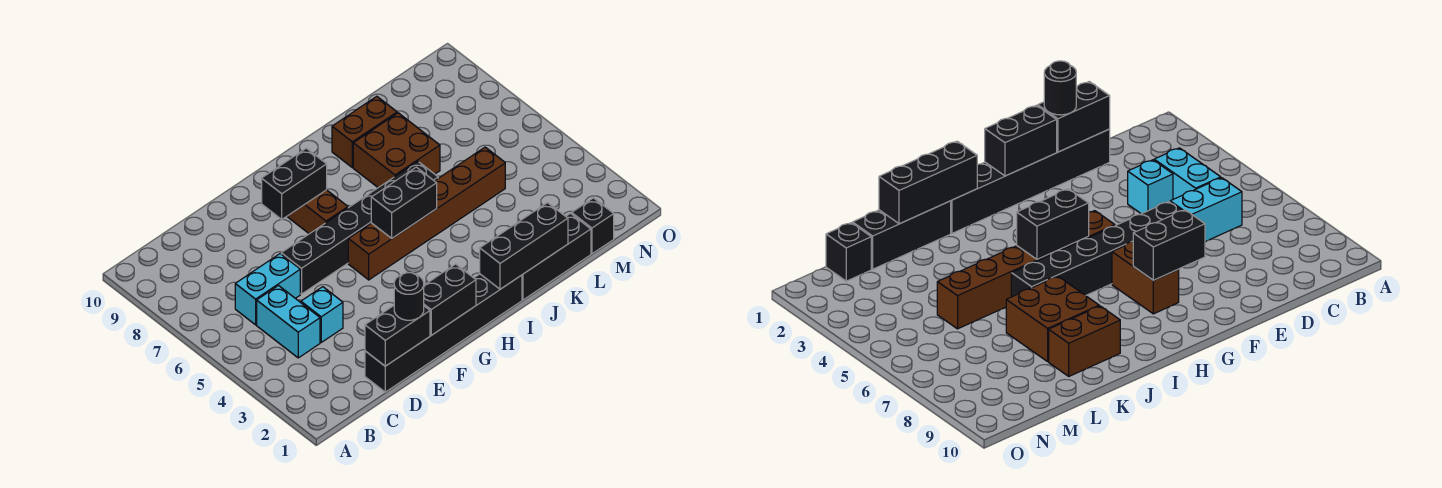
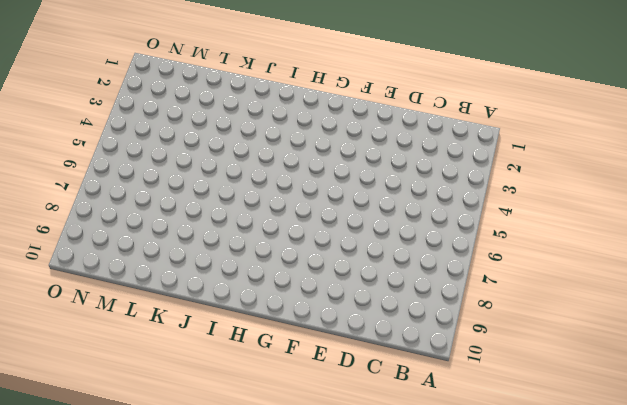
none -> cyan brick C4:C5 level 1
none -> cyan brick C6:D6 level 1
none -> black brick D1:I1 level 1

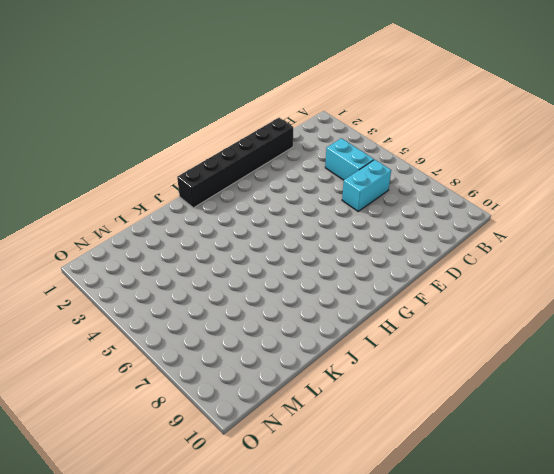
none -> cyan brick D4 level 1
none -> black brick E6:J6 level 1
none -> brown brick G5:L5 level 1

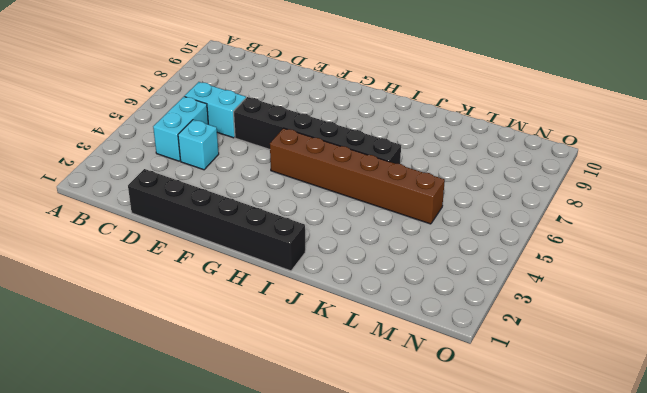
none -> brown brick G7:G8 level 1
none -> black brick J1:L1 level 1
none -> brown brick J7:K8 level 1

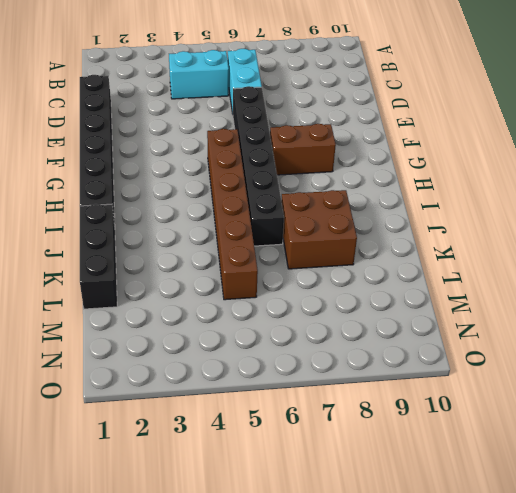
none -> cyan brick D4 level 1
none -> brown brick J9:K9 level 1
none -> black brick M1 level 1

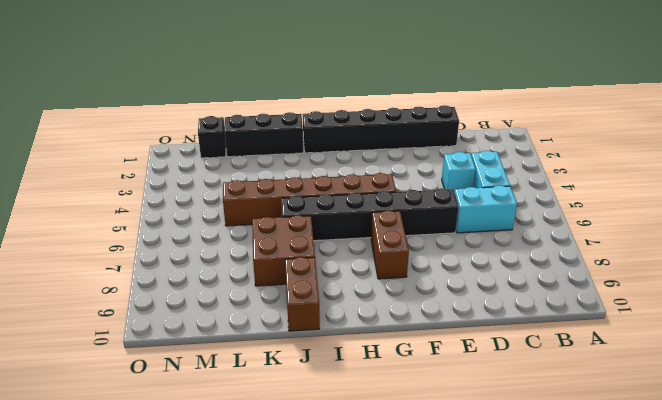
brown brick J9:J10 level 1 -> brown brick J9:K9 level 1
none -> black brick D1:E1 level 2
none -> black brick F1:G1 level 2
none -> black brick F8:G8 level 2

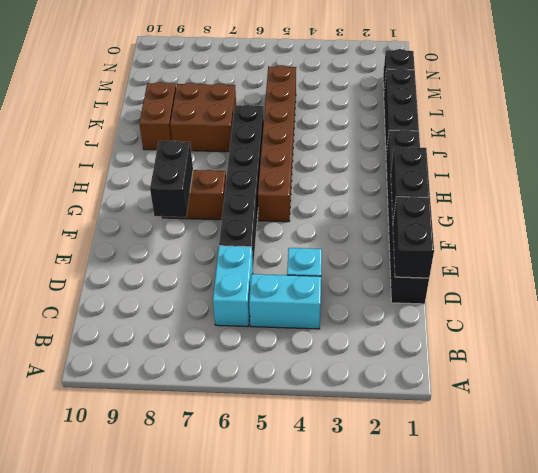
none -> black brick H5:I5 level 2
none -> black brick I1:K1 level 2
none -> black round brick E1 level 3

